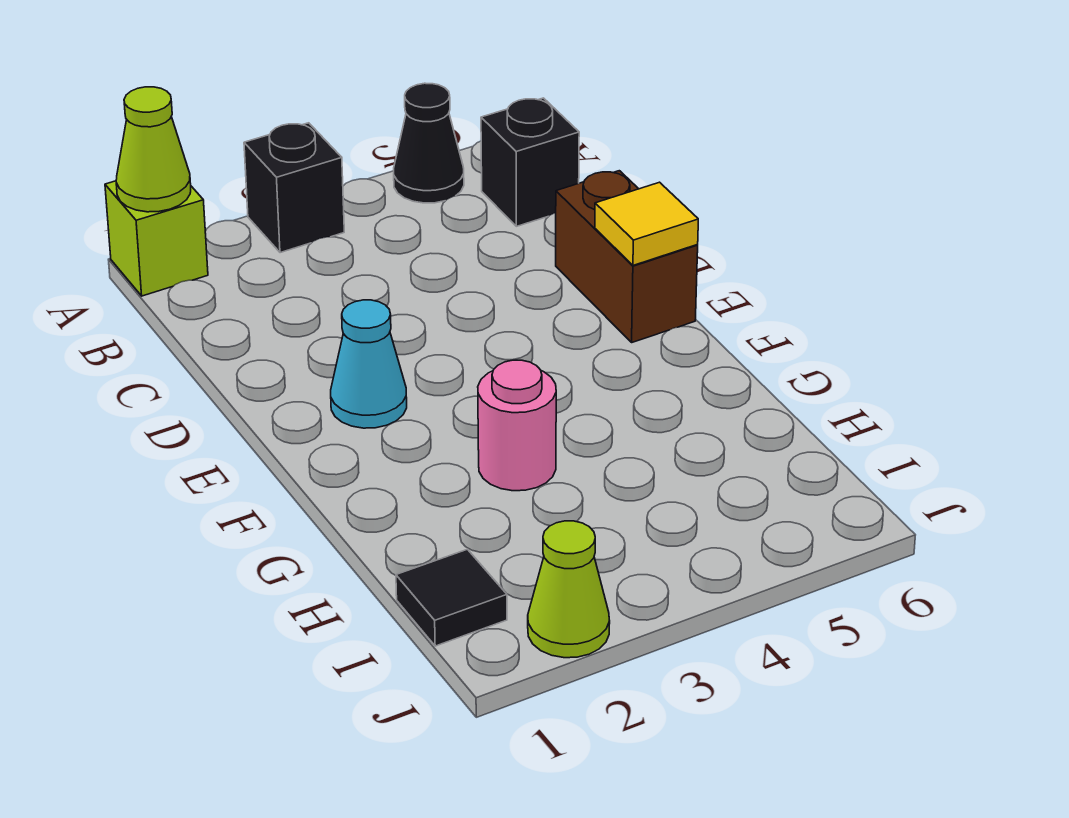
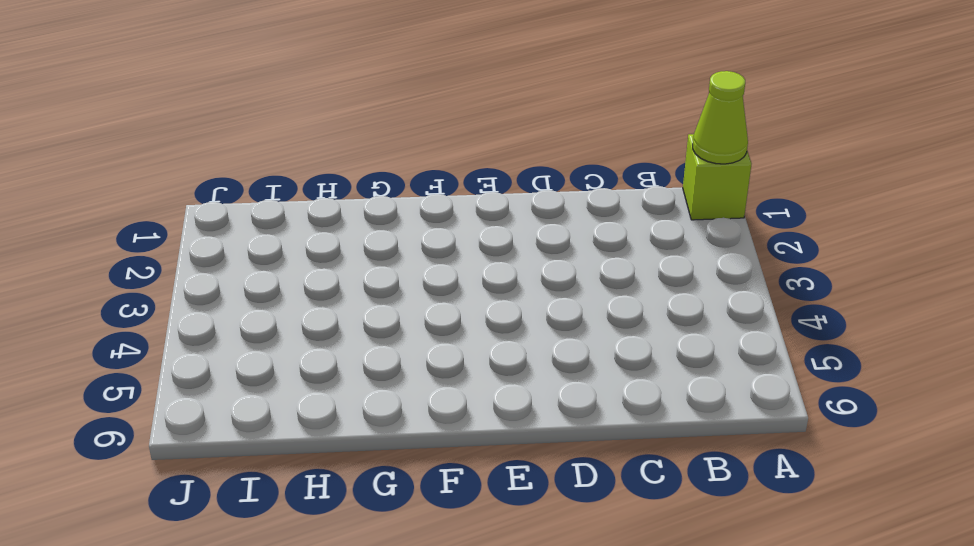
none -> black brick A3 level 1
none -> black cone A5 level 1

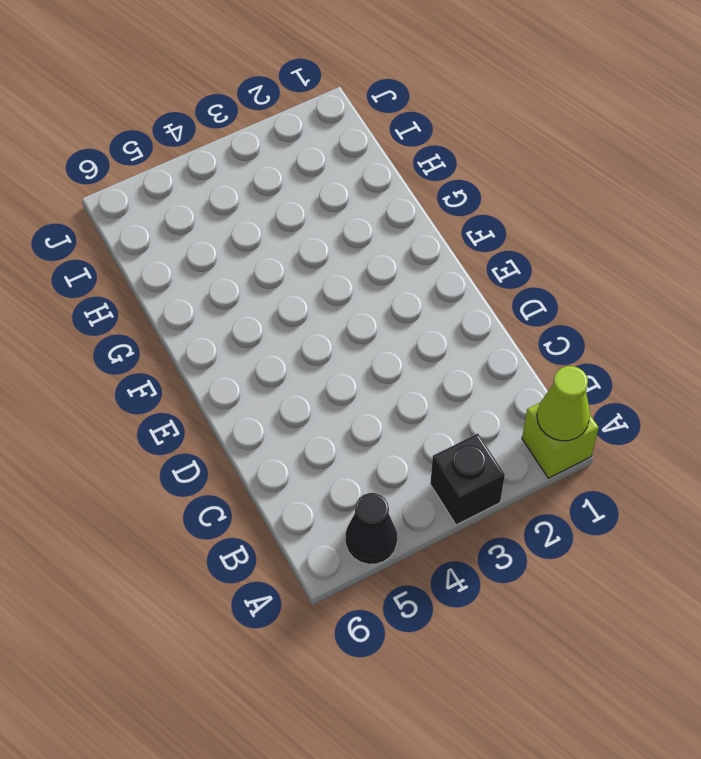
none -> black brick B6 level 1
none -> brown brick D6:E6 level 1

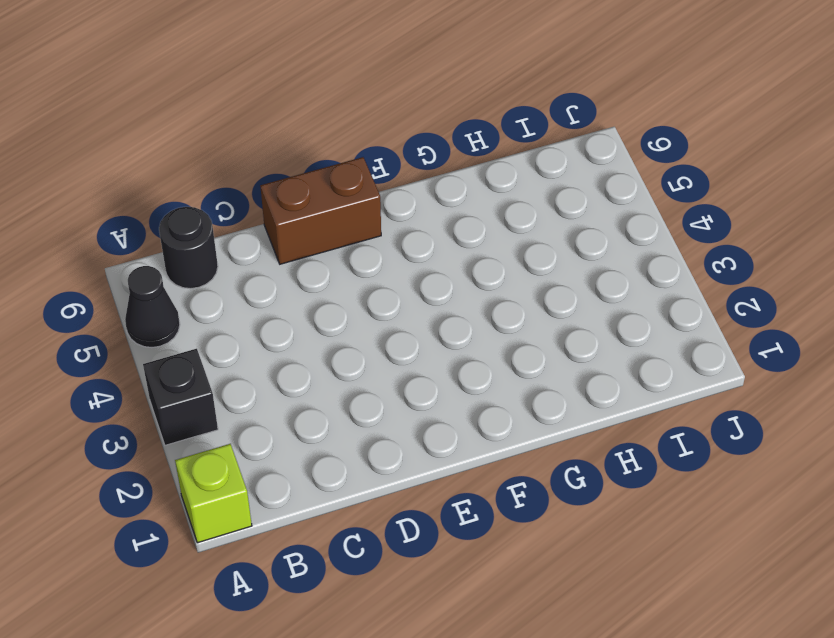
black round brick B6 level 1 -> black brick B6 level 1
none -> cyan cone E2 level 1
none -> pink round brick G3 level 1

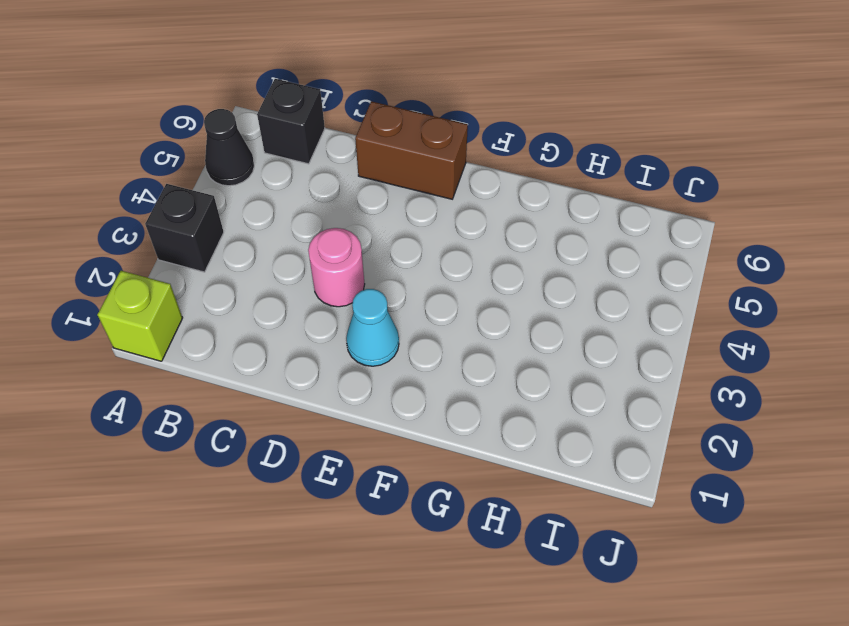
pink round brick D3 level 1 -> pink round brick G3 level 1
none -> black tile I1 level 1
none -> lime cone J2 level 1

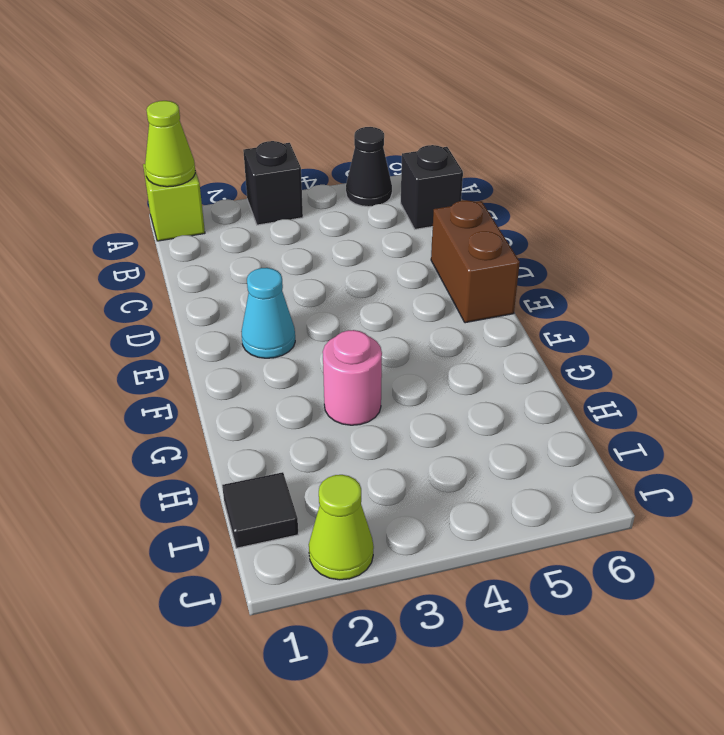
none -> yellow tile E6 level 2

